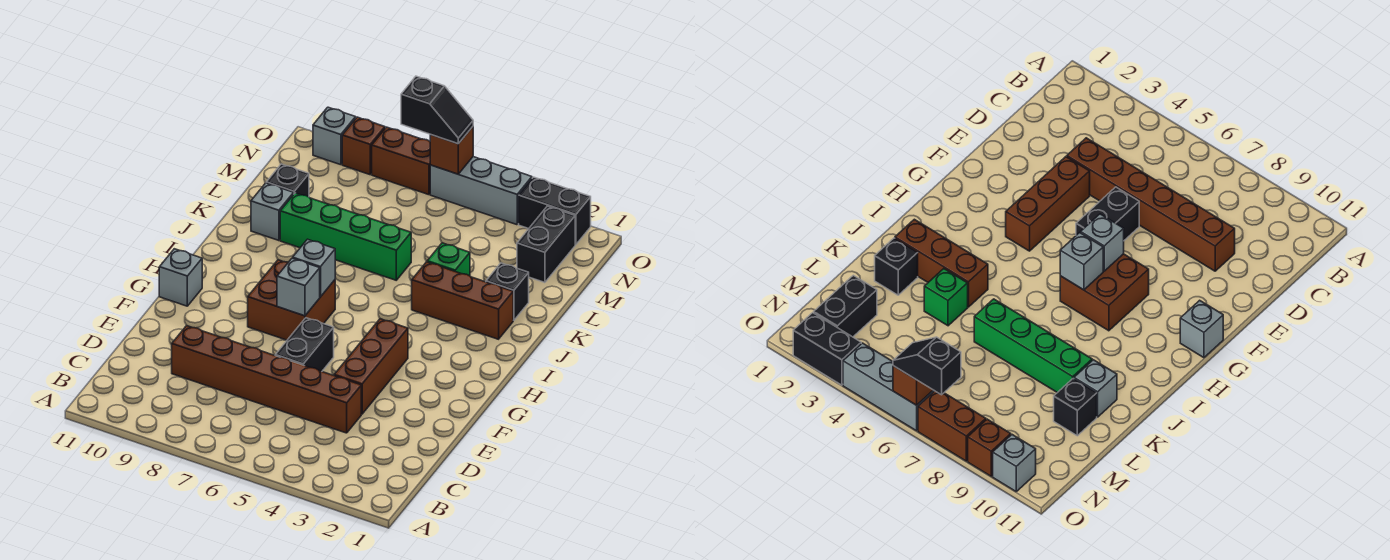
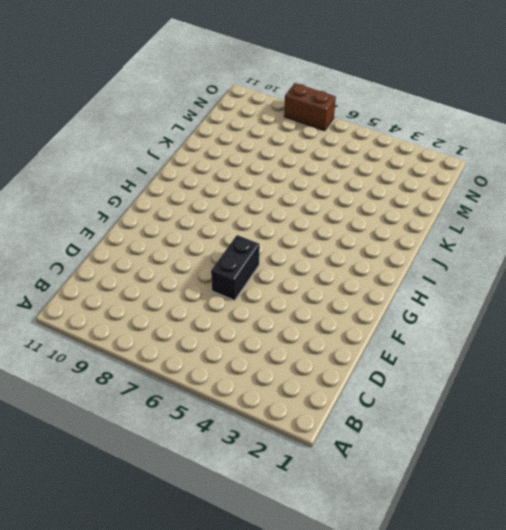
none -> brown brick D4:D9 level 1
none -> brown brick E4:G4 level 1
none -> brown brick G7:H8 level 1

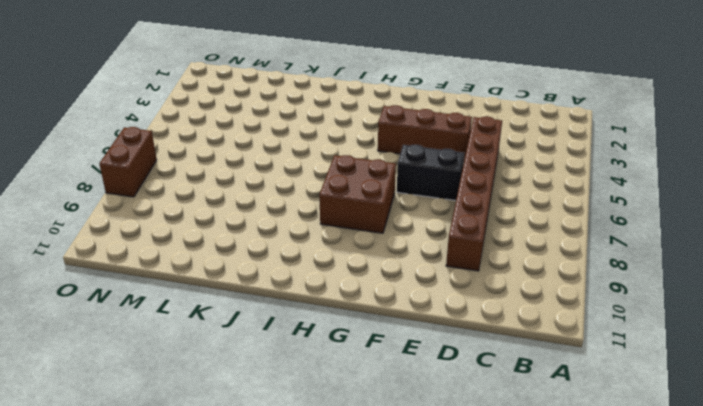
none -> grey brick G11 level 1
none -> brown brick J2:J4 level 1
none -> black brick K2 level 1

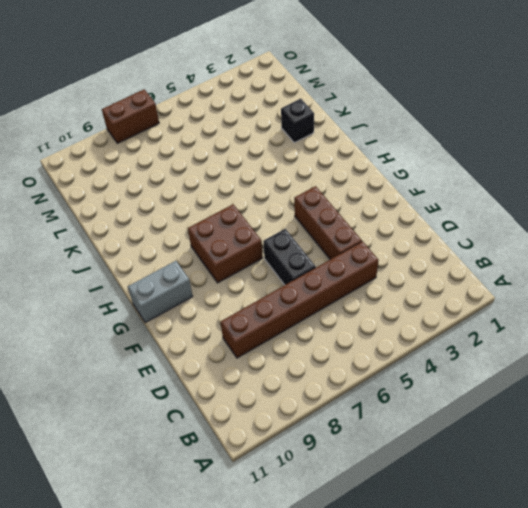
grey brick G10:G11 level 1 -> grey brick G11 level 1
none -> brown brick J2:J4 level 1
none -> green brick K4 level 1
none -> green brick K6:K9 level 1

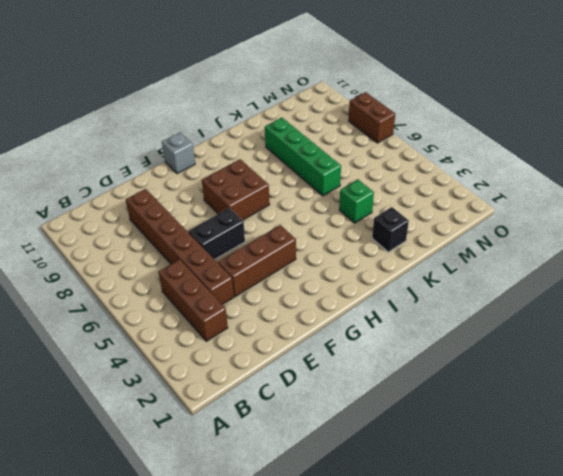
brown brick C3:C5 level 1 -> brown brick J2:J4 level 1
none -> grey brick K10 level 1
none -> black brick L10 level 1
none -> black brick M2:N2 level 1

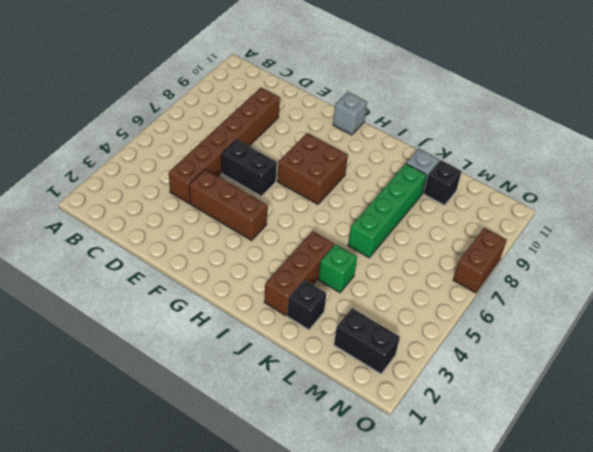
none -> black brick O2:O3 level 1
none -> grey brick O4:O6 level 1
none -> brown brick O9 level 1

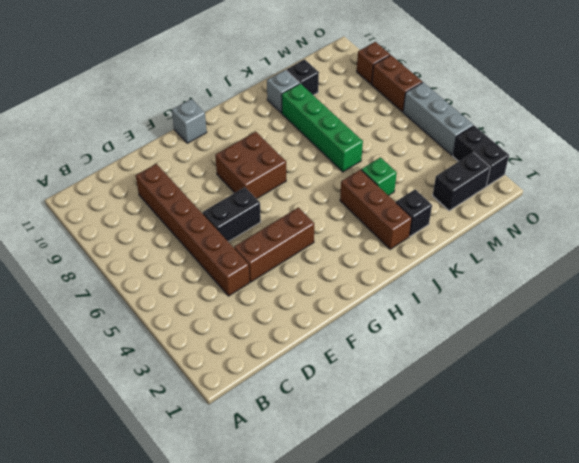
none -> grey brick O10 level 1
none -> grey brick G7 level 2
none -> grey brick H7 level 2

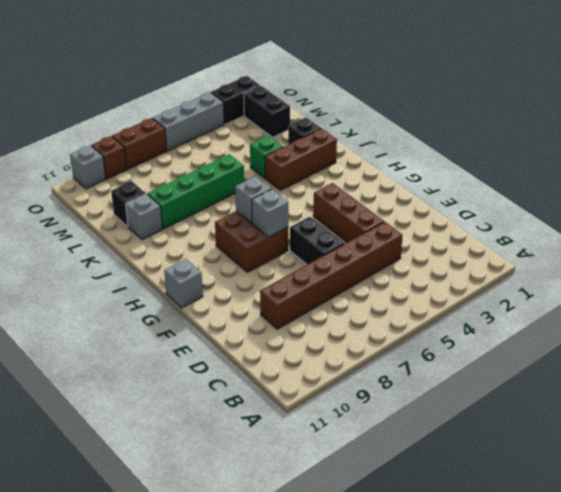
none -> brown brick O6 level 2
none -> black slope O6:O7 level 3 top 7

